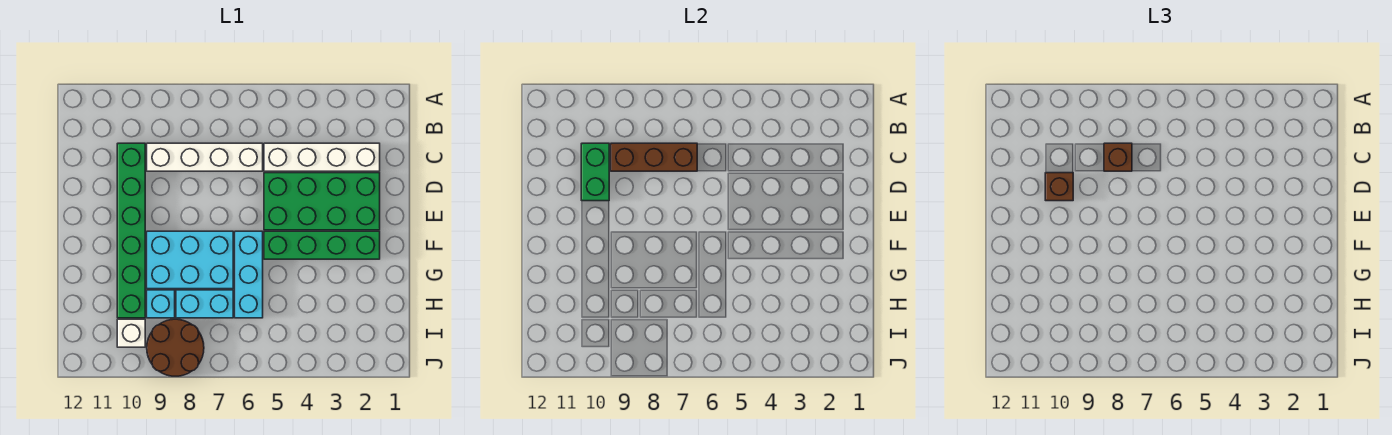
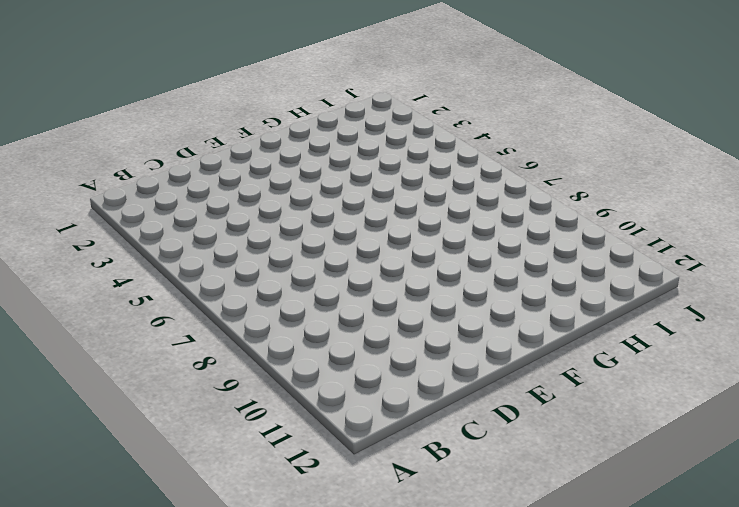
none -> white brick C2:C5 level 1
none -> white brick C6:C9 level 1
none -> green brick C10:H10 level 1

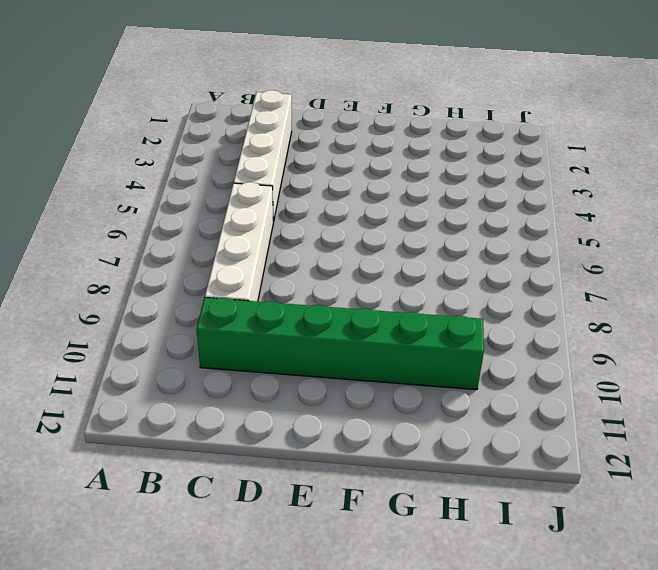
none -> green brick D2:E5 level 1
none -> green brick F2:F5 level 1
none -> cyan brick F6:H6 level 1

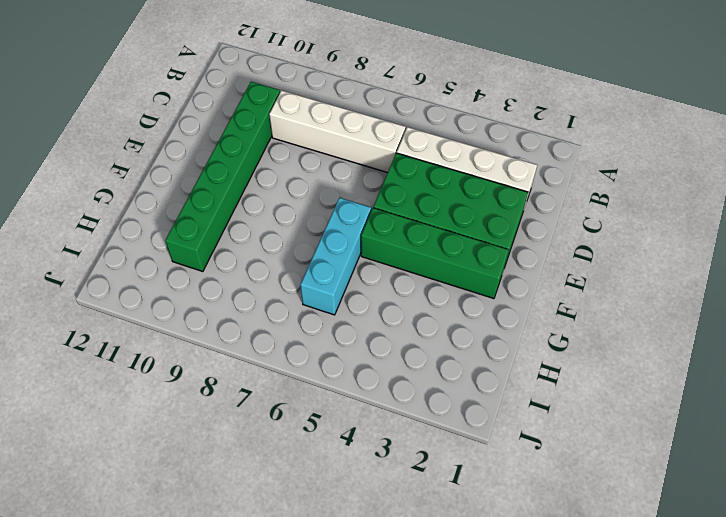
none -> cyan brick F7:G9 level 1
none -> cyan brick H7:H8 level 1
none -> cyan brick H9 level 1

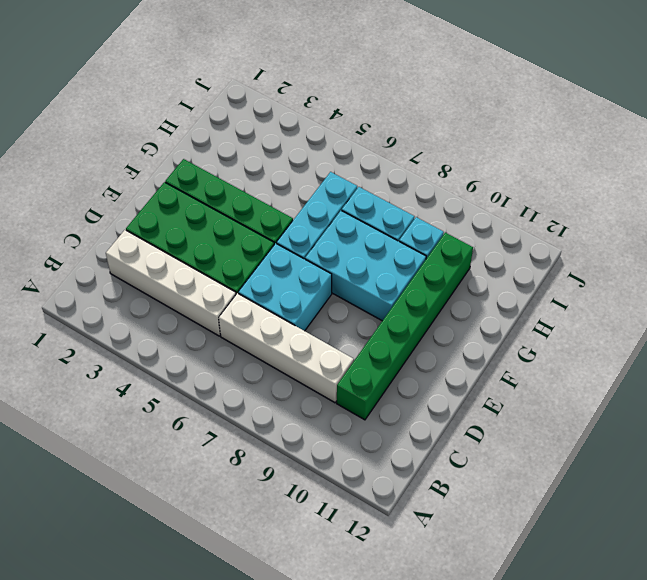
cyan brick D6:E7 level 1 -> none
none -> brown round brick I8:J9 level 1
none -> white brick I10 level 1
none -> brown brick C7:C9 level 2

